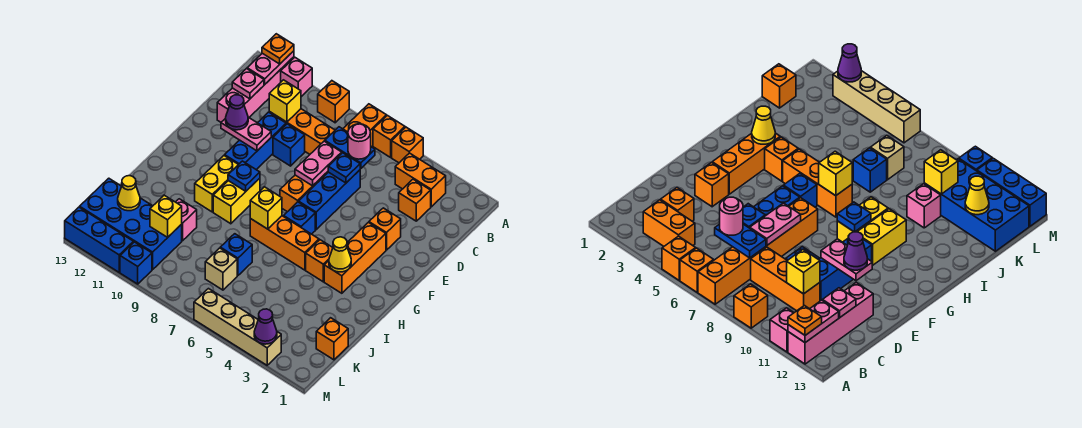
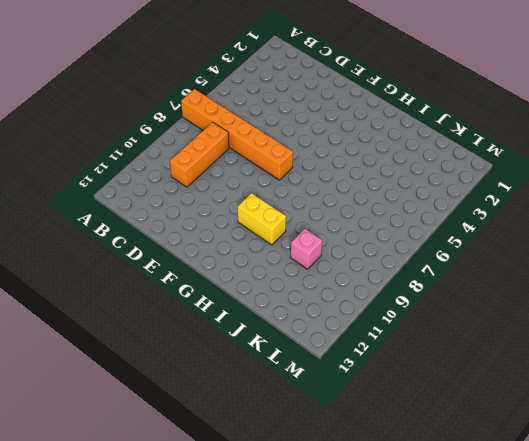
none -> orange brick A5 level 1
none -> orange brick A6 level 1
none -> orange brick A9 level 1
none -> pink brick A11 level 1

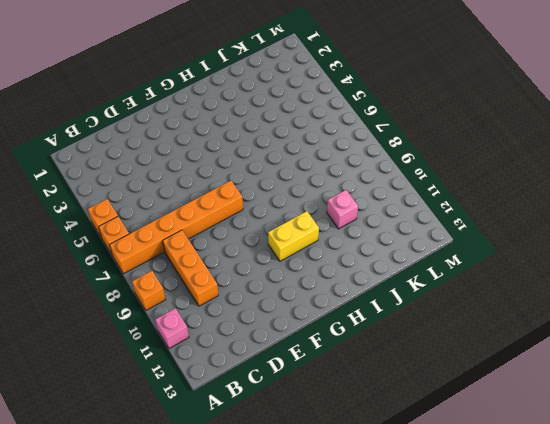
none -> pink brick A12:D12 level 1
none -> orange brick B3:B4 level 1
none -> orange brick C3 level 1
none -> blue brick D6:F6 level 1

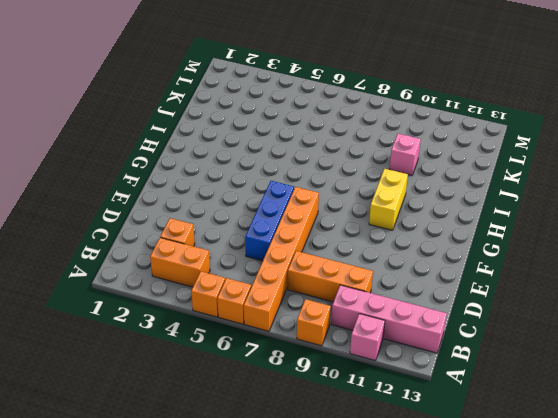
pink brick B10:B13 level 1 -> pink brick A12:D12 level 1
none -> blue brick D9 level 1
none -> blue brick D10:F10 level 1
none -> orange brick E3 level 1
none -> orange brick F3:H3 level 1

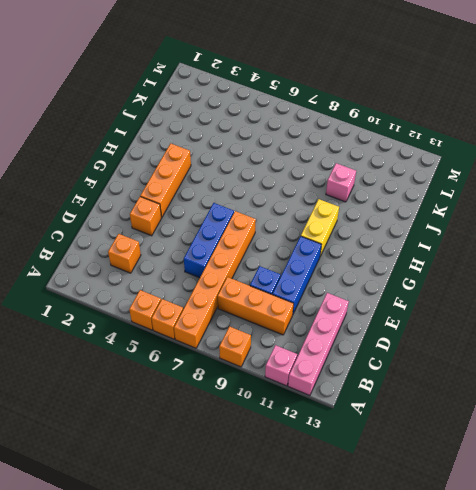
none -> orange brick B3:B4 level 1
none -> blue brick G6 level 1
none -> yellow brick G9:H9 level 1
none -> orange brick H4 level 1

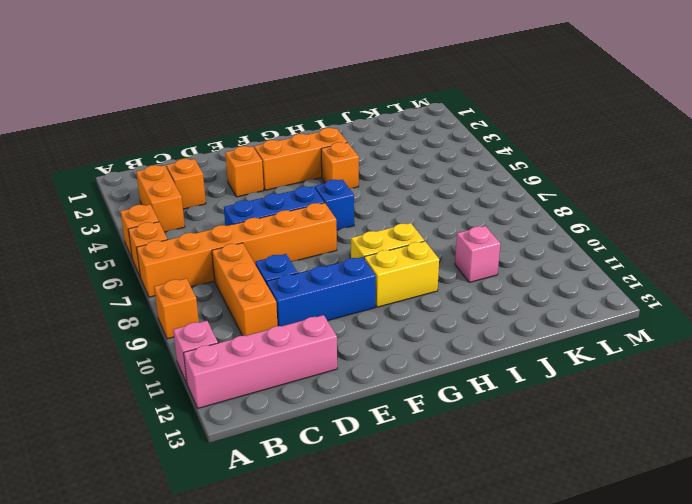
none -> orange brick H5:H7 level 1
none -> blue brick J7 level 1
none -> orange brick K1 level 1
none -> tan brick K7 level 1

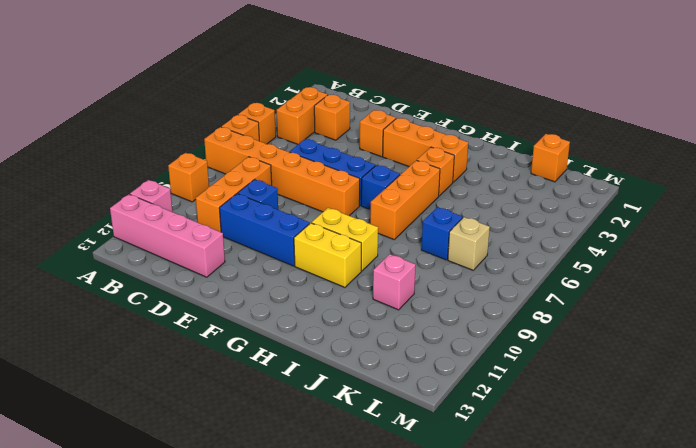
none -> blue brick K10:L13 level 1
none -> tan brick M3:M6 level 1
none -> blue brick M10 level 1
none -> blue brick M11:M13 level 1

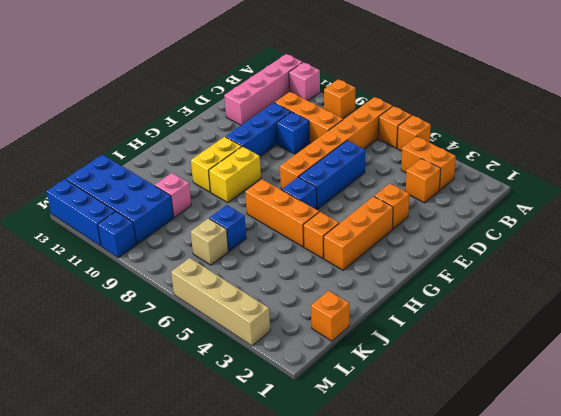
none -> pink plate A12:B12 level 2
none -> blue plate C6:C7 level 2
none -> yellow brick C10 level 2
none -> pink plate C12 level 2

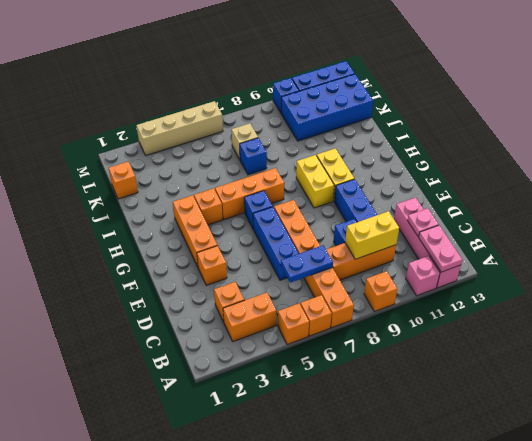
yellow brick C9:C10 level 2 -> yellow brick C10 level 2
none -> pink brick J10 level 1
none -> blue plate D6 level 2
none -> pink plate D7:E7 level 2
none -> pink plate E10:E11 level 2

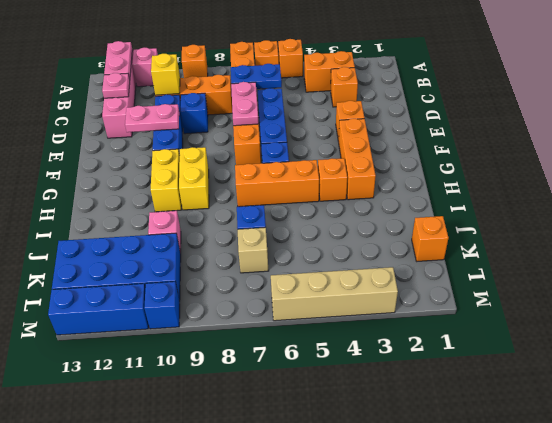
none -> blue plate D6 level 2
none -> blue plate G9 level 2
none -> yellow cone H3 level 2
none -> yellow brick H7 level 2

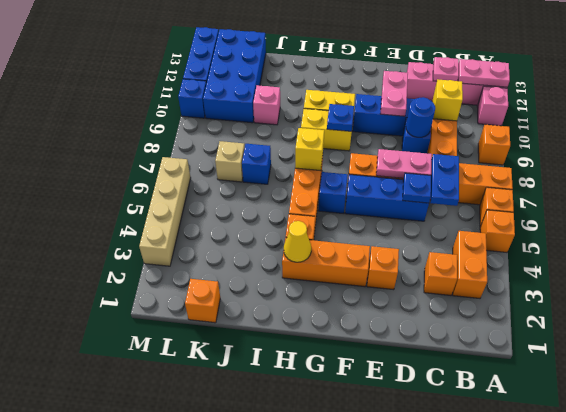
blue round brick D9 level 2 -> none
none -> yellow brick K10 level 2
none -> yellow cone K12 level 2
none -> purple cone M3 level 2
none -> orange plate A12 level 3

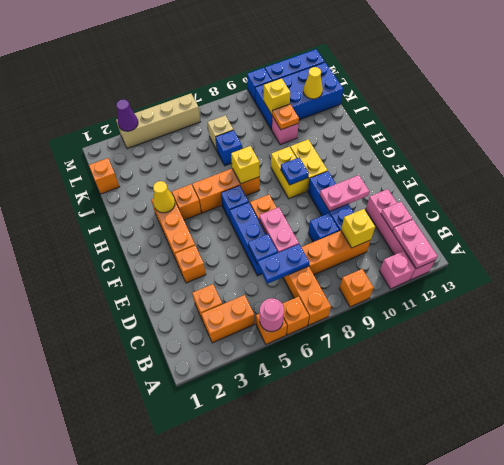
pink round brick A5 level 2 -> pink round brick C6 level 3
orange plate J10 level 2 -> orange plate A12 level 3
none -> purple cone E11 level 3

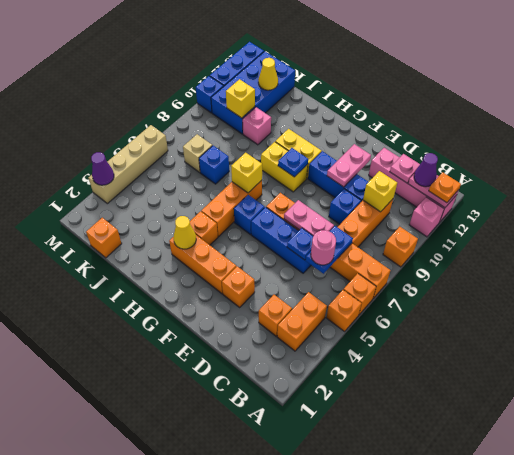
purple cone B12 level 3 -> purple cone E11 level 3

